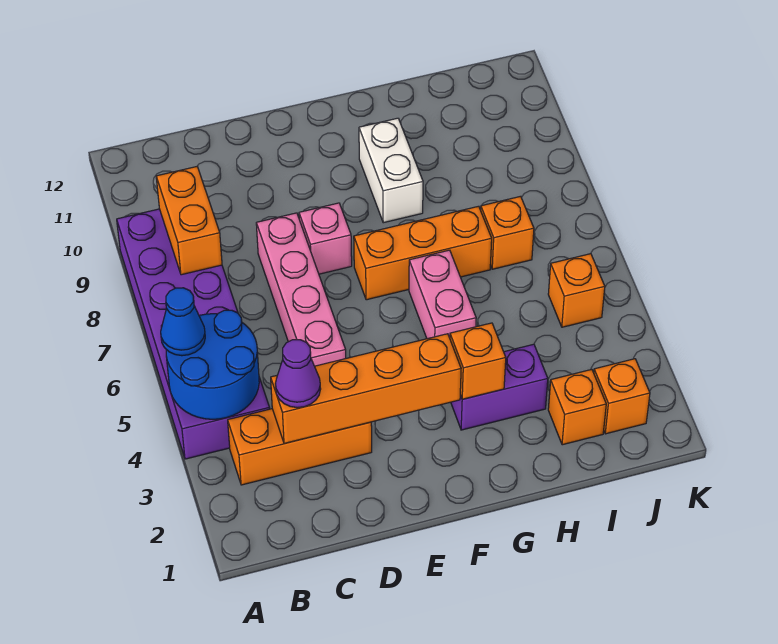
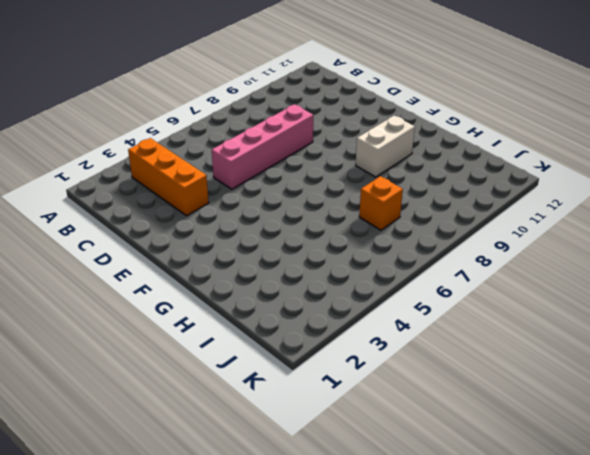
none -> purple brick A4:B9 level 1
none -> pink brick E8 level 1
none -> orange brick F7:H7 level 1

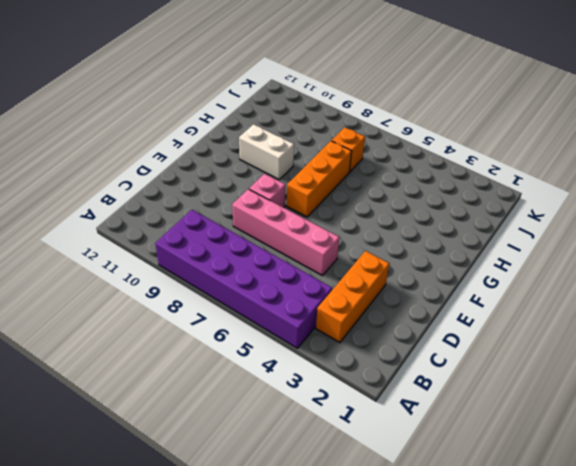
none -> purple brick G3:H3 level 1
none -> pink brick G5:G6 level 1
none -> orange brick I2 level 1

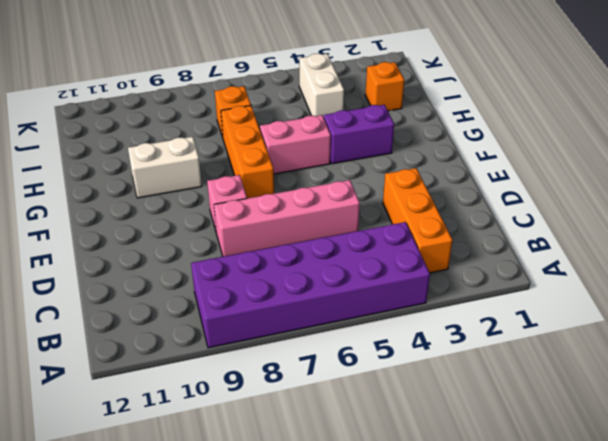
purple brick G3:G4 level 1 -> purple brick G3:H3 level 1
white brick I4:J4 level 1 -> none
none -> orange brick J2 level 1
none -> orange brick J5 level 1
none -> blue round brick A4:B5 level 2

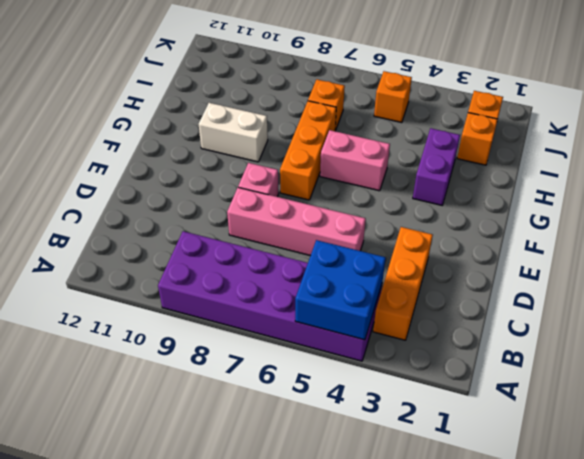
blue brick A4:B5 level 2 -> blue round brick A4:B5 level 2
none -> orange brick B8:B9 level 2
none -> orange brick C3:F3 level 2
none -> orange brick G3 level 2

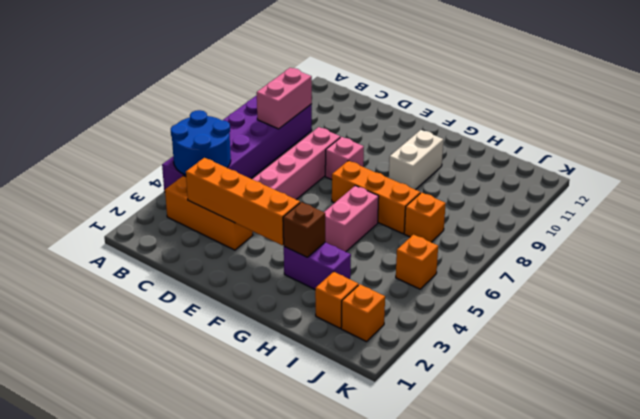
pink brick B8:B9 level 2 -> orange brick B8:B9 level 2
brown brick G3 level 2 -> orange brick G3 level 2
none -> blue cone A5 level 3
none -> purple cone C3 level 3

